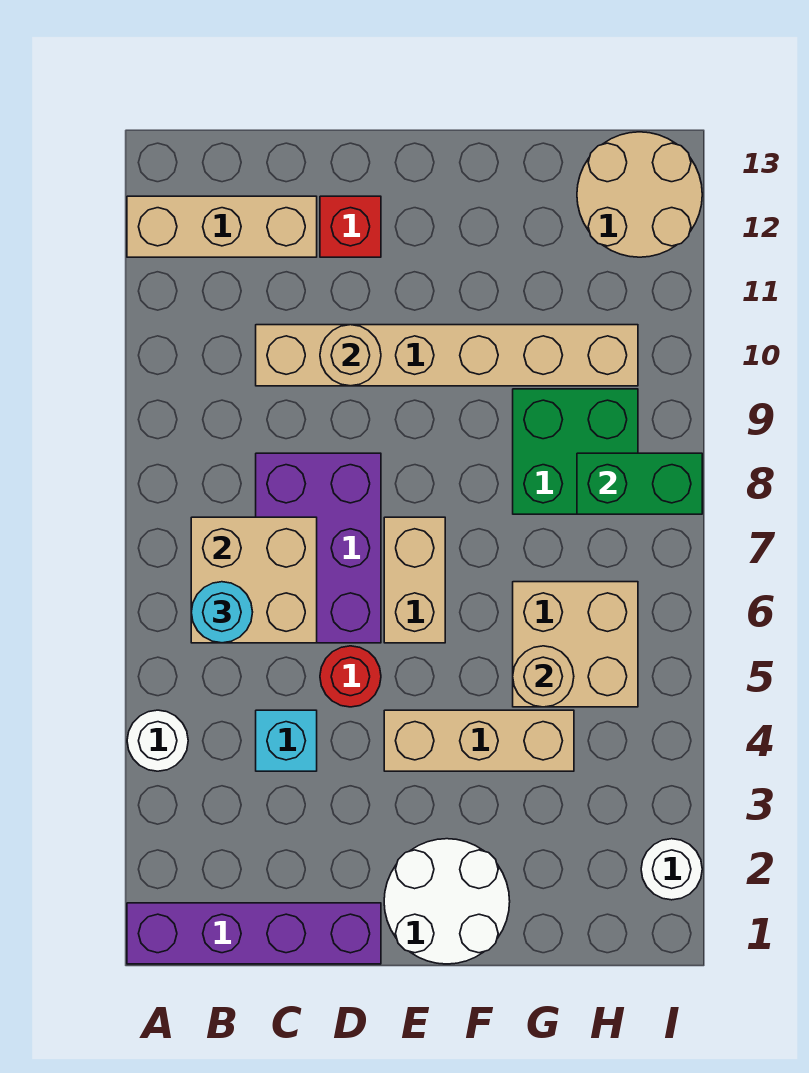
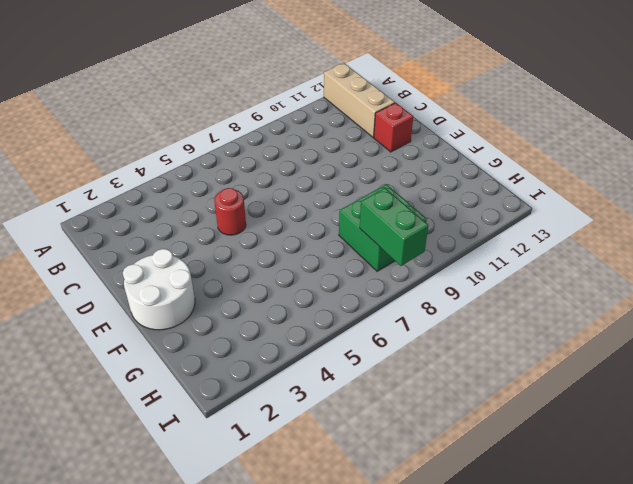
none -> purple brick A1:D1 level 1
none -> white round brick A4 level 1
none -> cyan brick C4 level 1

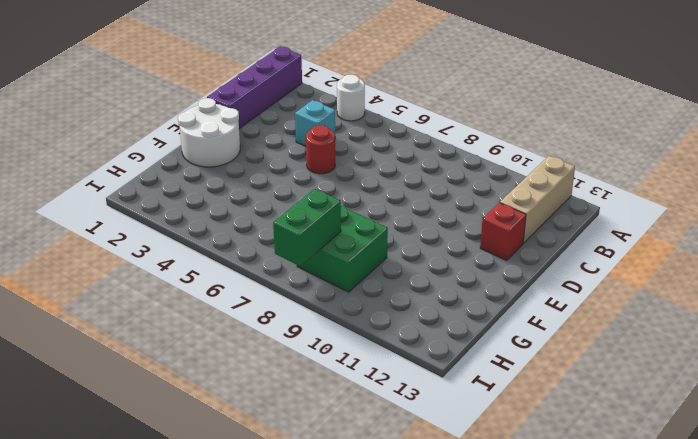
none -> purple brick C6:D8 level 1
none -> tan brick C10:H10 level 1
none -> tan brick E4:G4 level 1

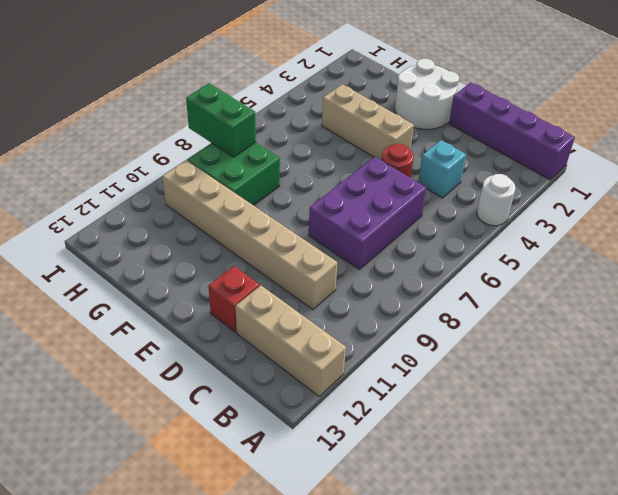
none -> tan brick E6:E7 level 1
none -> tan brick G5:H6 level 1
none -> tan round brick H12:I13 level 1

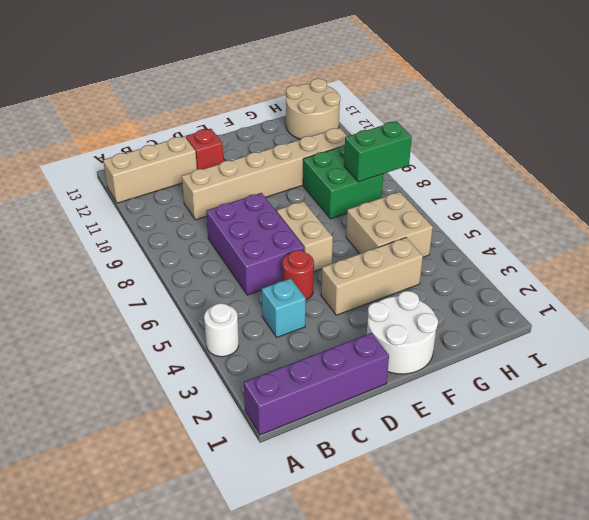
none -> white round brick I2 level 1
none -> tan brick B6:C7 level 2
none -> tan round brick D10 level 2

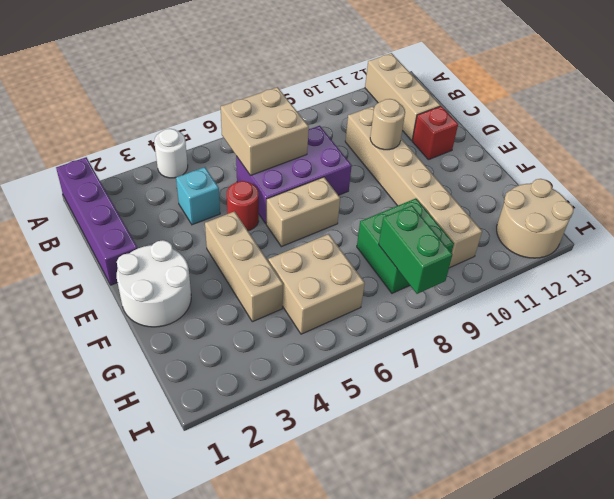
none -> white round brick I2 level 1
none -> tan round brick G5 level 2
none -> cyan round brick B6 level 3

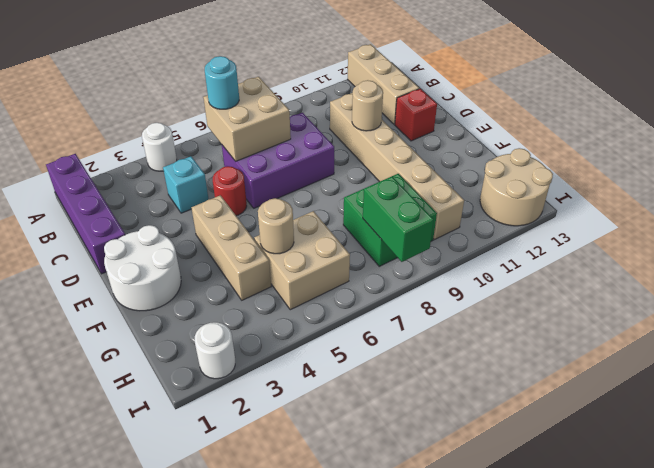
none -> tan brick E6:E7 level 1

